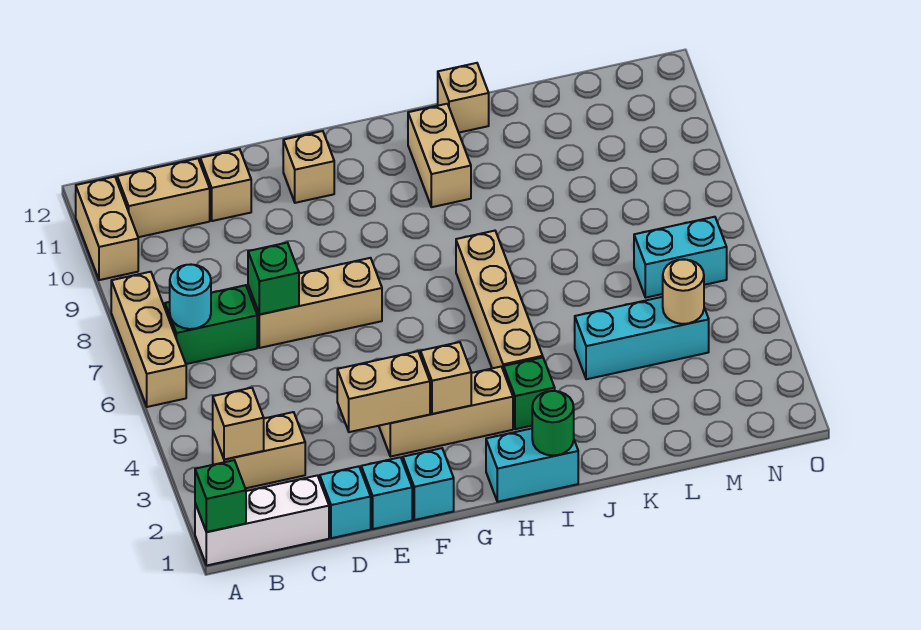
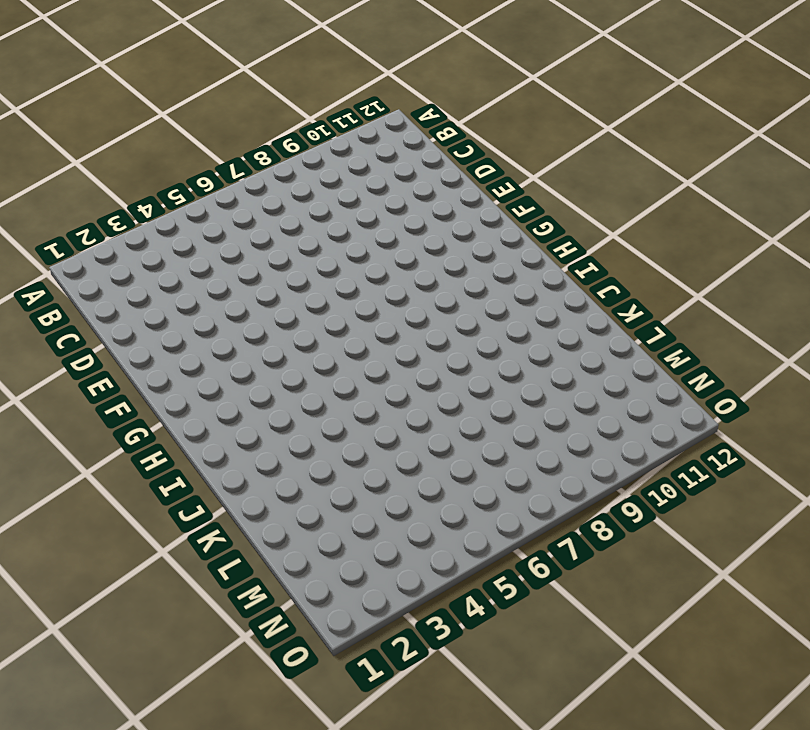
none -> white brick A1:C1 level 1
none -> tan brick A6:A8 level 1
none -> tan brick A10:A11 level 1

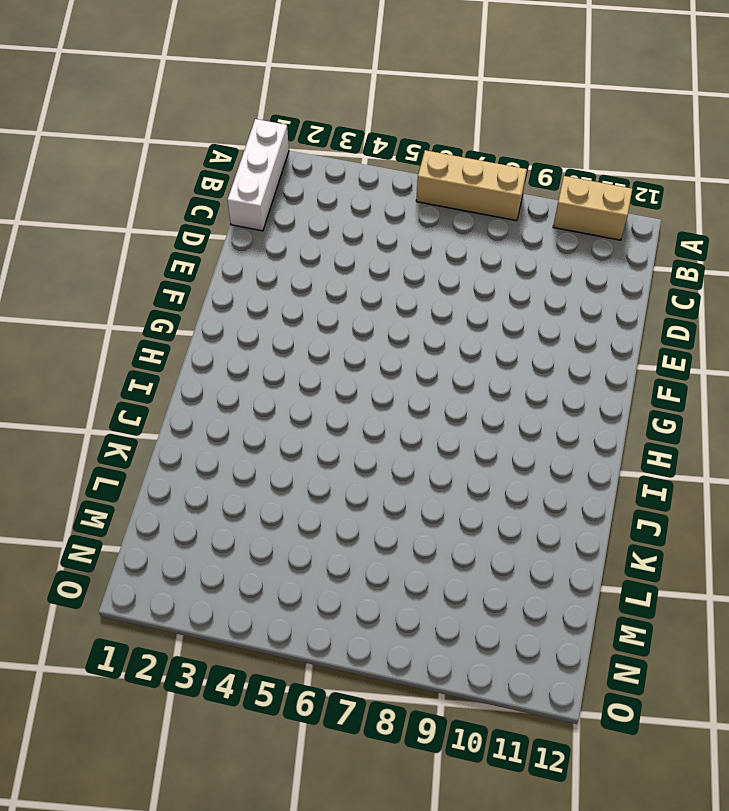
none -> tan brick B3:C3 level 1
none -> green brick B7:C7 level 1
none -> tan brick B11:C11 level 1

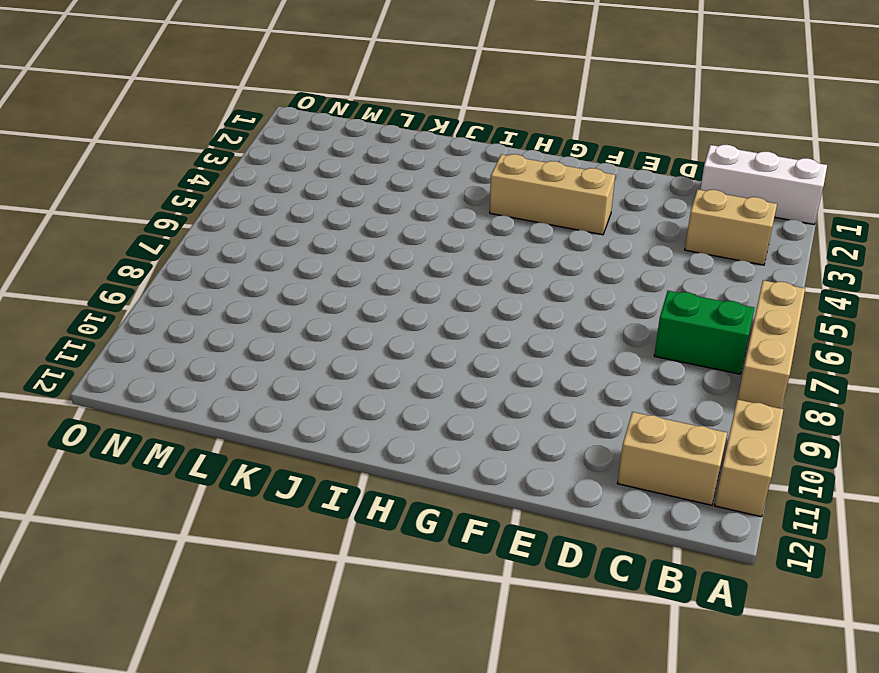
none -> cyan brick D1 level 1
none -> tan brick D7:F7 level 1
none -> tan brick D11 level 1

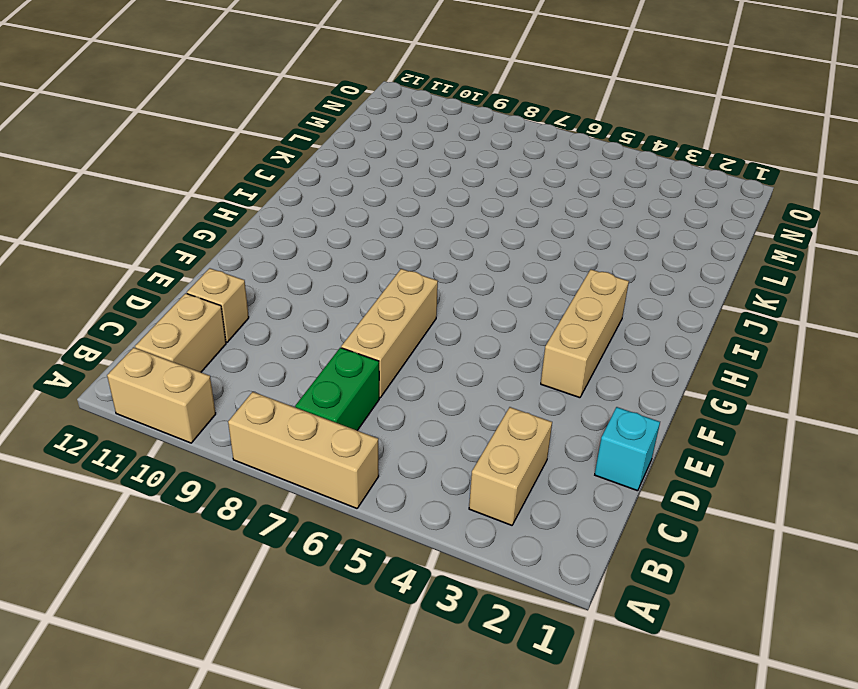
none -> white brick A1:C1 level 1
none -> cyan brick E1 level 1
none -> cyan brick F1 level 1

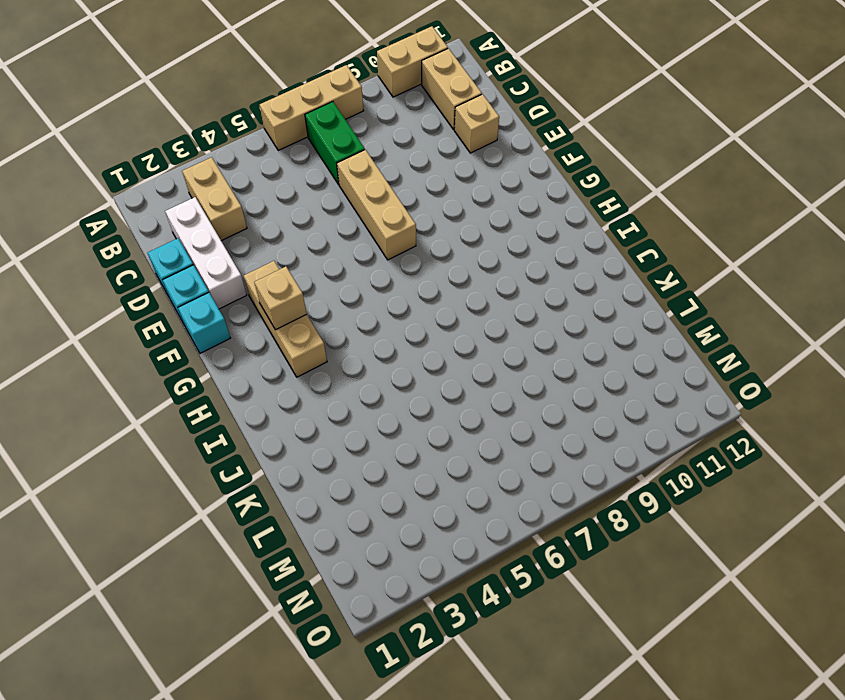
white brick C2:E2 level 1 -> white brick A1:C1 level 1
none -> tan brick F11 level 1
none -> cyan brick H1:I1 level 1
none -> green brick I3 level 1

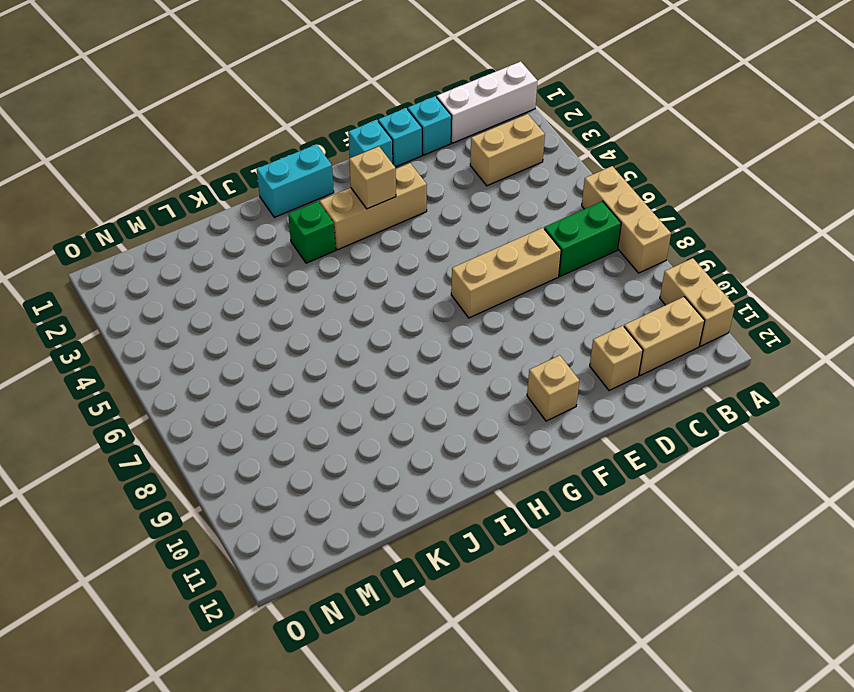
none -> tan brick I4:I7 level 1
none -> tan brick I10:I11 level 1
none -> tan brick J12 level 1

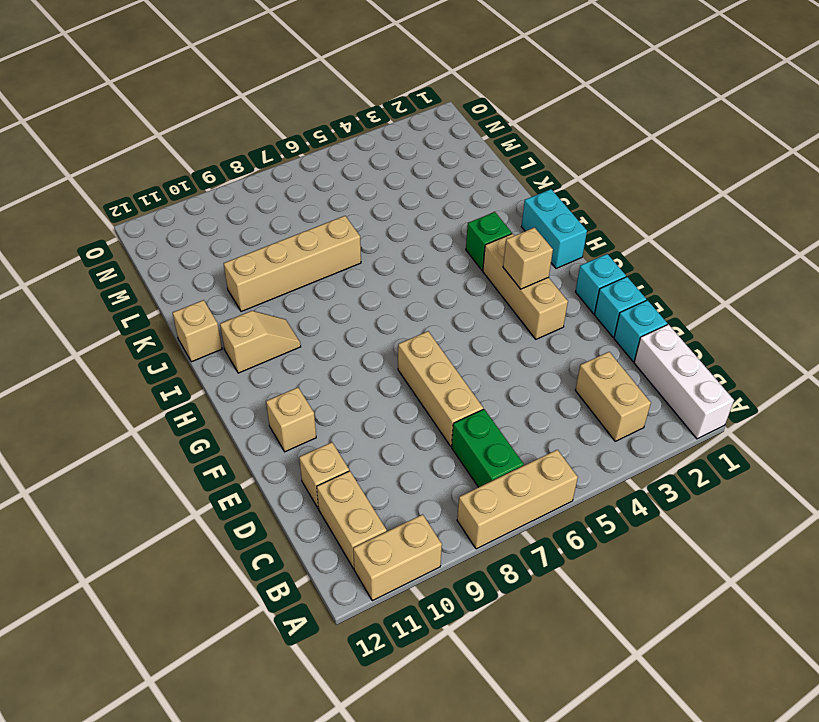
tan slope I10:I11 level 1 top 11 -> tan brick I10:I11 level 1
tan brick K7:K10 level 1 -> tan brick I4:I7 level 1
none -> cyan brick K4:M4 level 1
none -> cyan brick M6:N6 level 1
none -> green brick A1 level 2

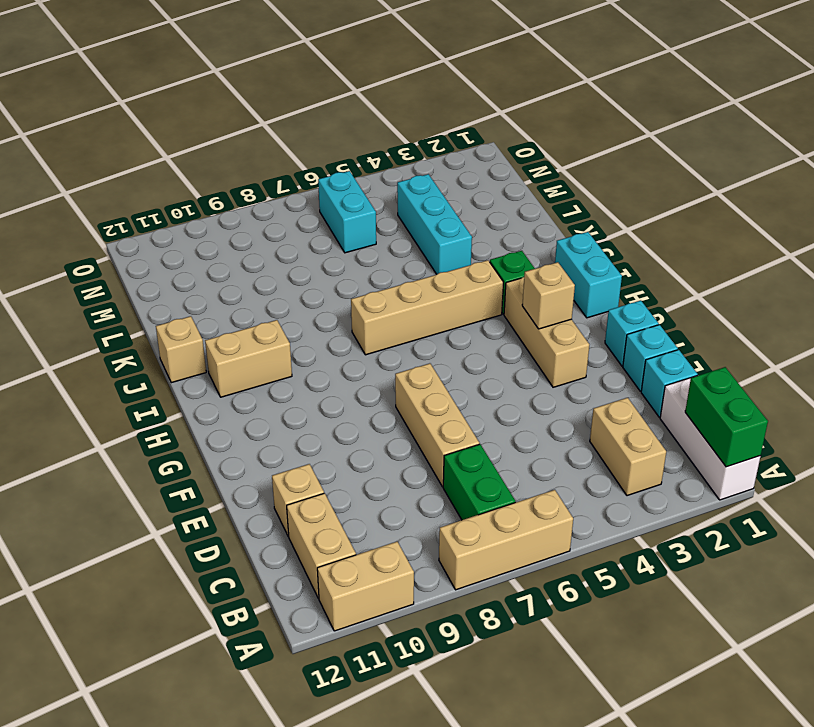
green brick A1:B1 level 2 -> green brick A1 level 2
none -> tan brick F11 level 1
none -> tan brick B3 level 2
none -> cyan round brick B7 level 2

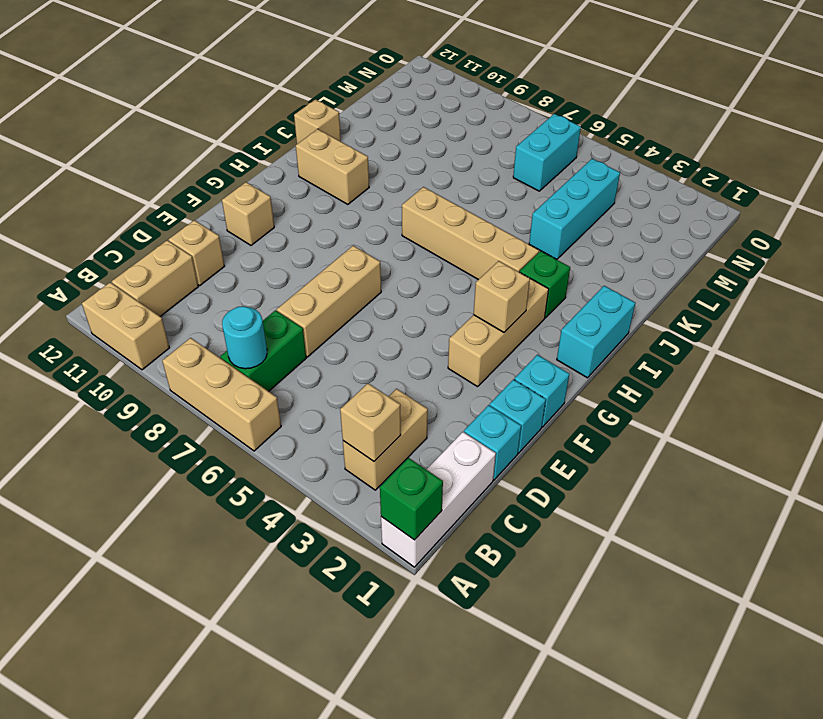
none -> green brick D7 level 2
none -> tan brick E3:F3 level 2
none -> green round brick I1 level 2

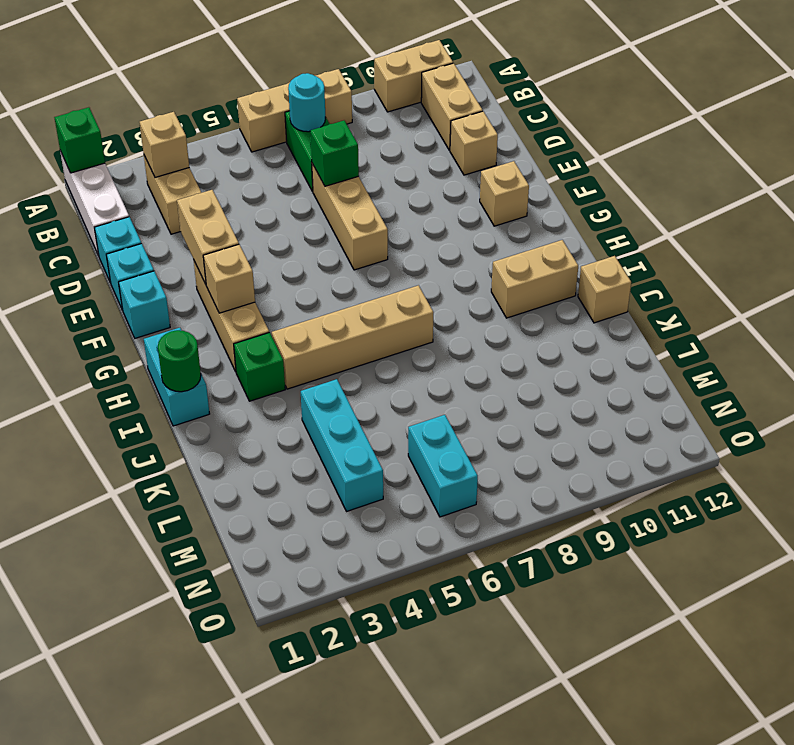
none -> tan round brick M4 level 2

